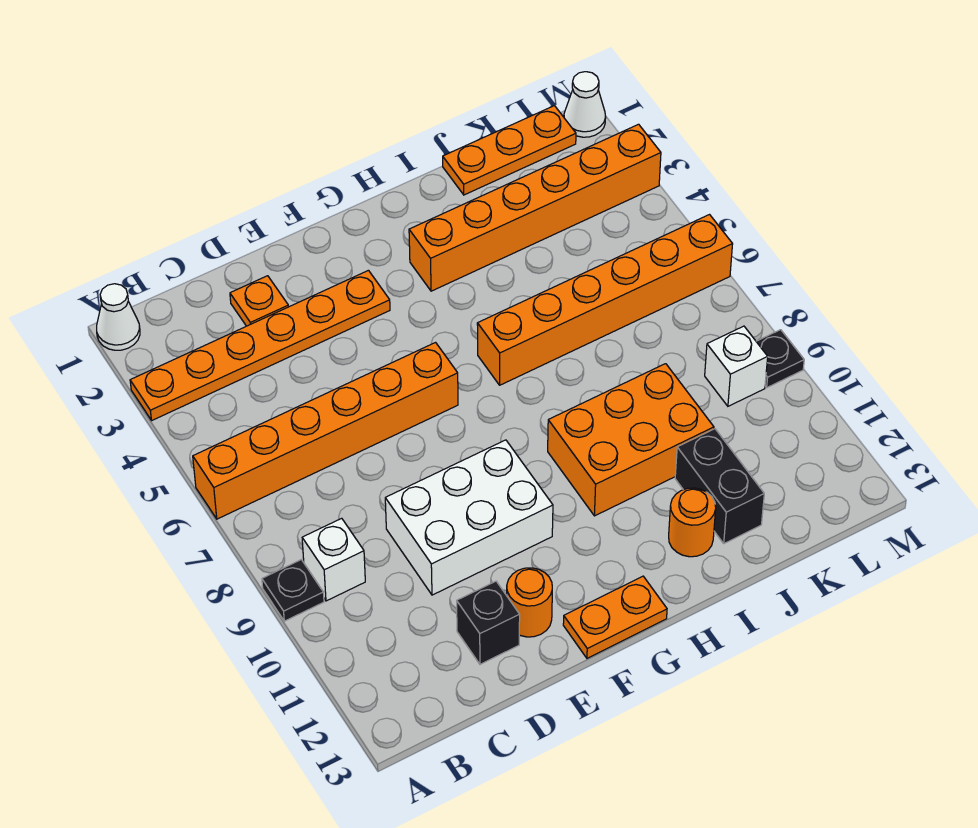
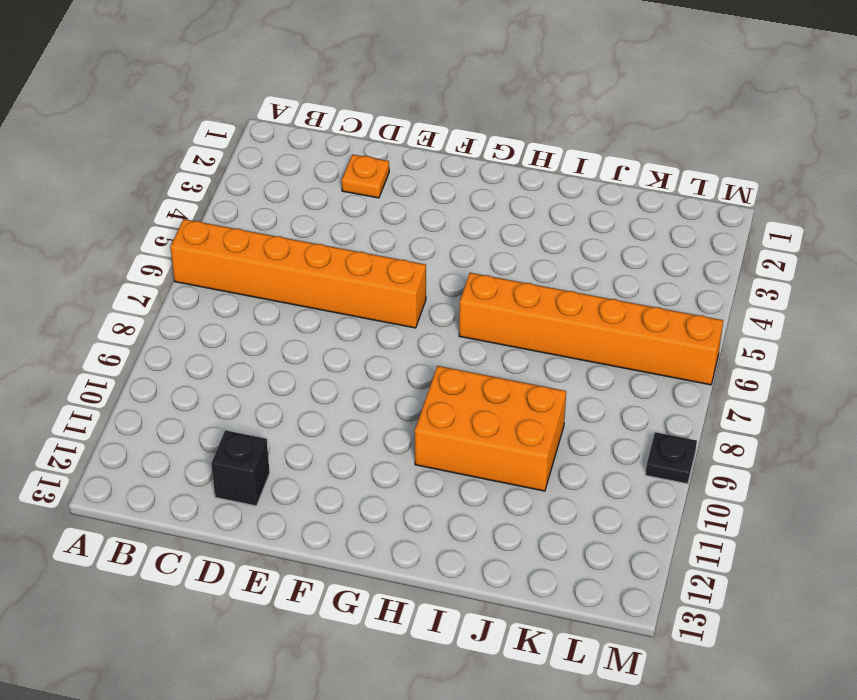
none -> white cone A1 level 1
none -> orange plate A3:F3 level 1
none -> black plate A9 level 1

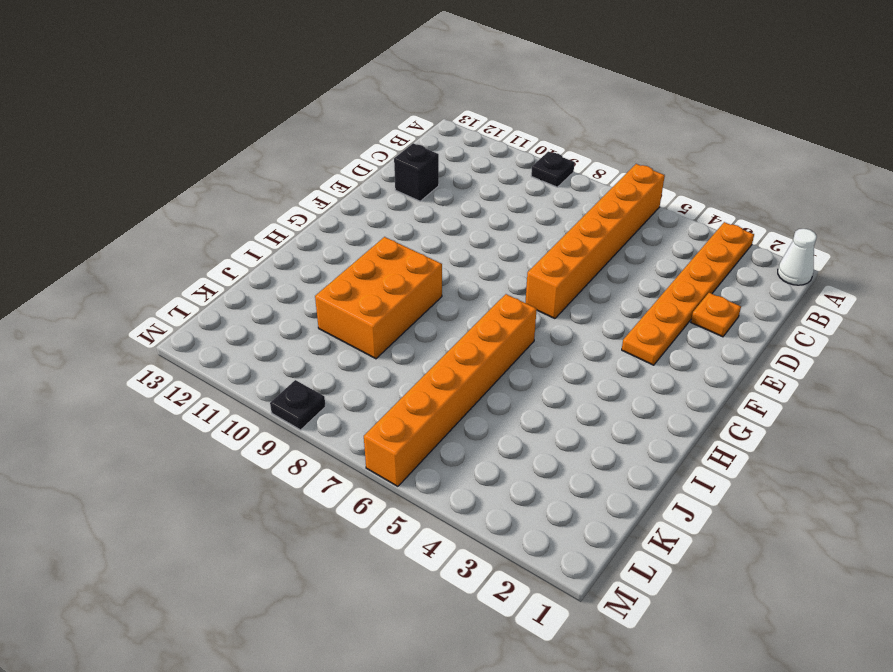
none -> white brick B9 level 1
none -> white brick D9:F10 level 1
none -> orange round brick E12 level 1

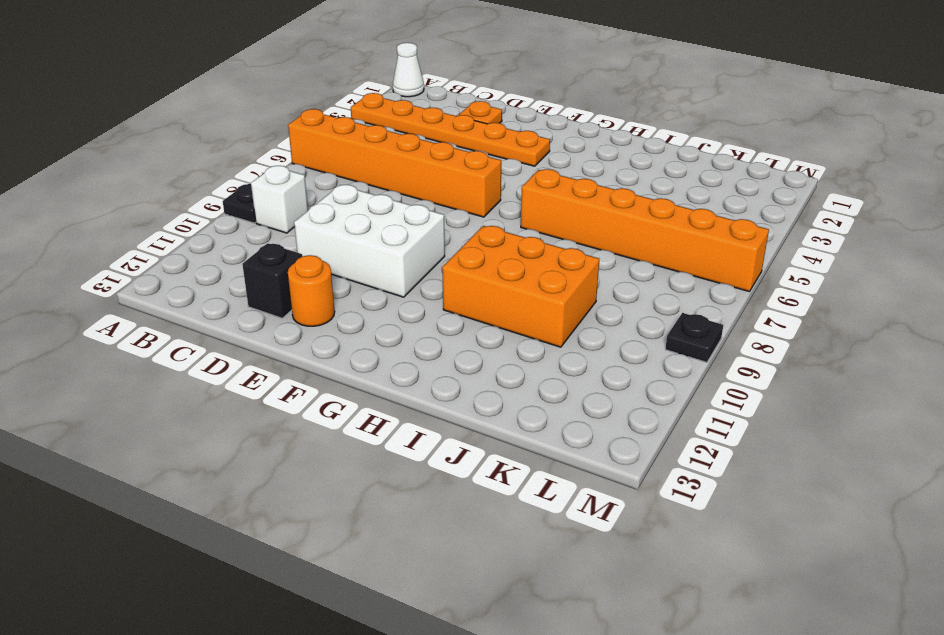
none -> orange plate F13:G13 level 1
none -> orange brick H3:M3 level 1
none -> orange round brick I12 level 1

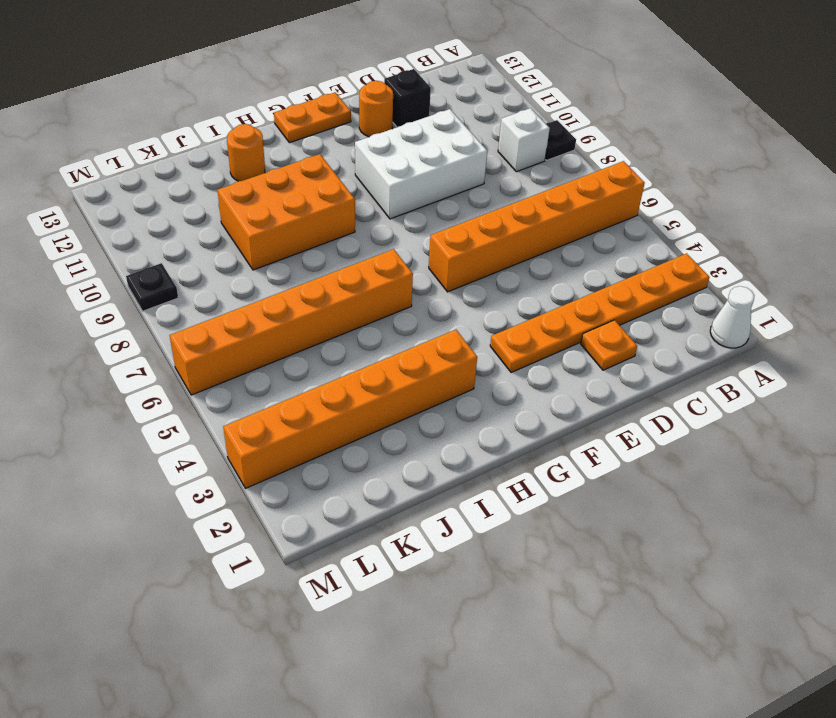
none -> orange plate J1:L1 level 1
none -> black brick J11:J12 level 1
none -> white brick L9 level 1

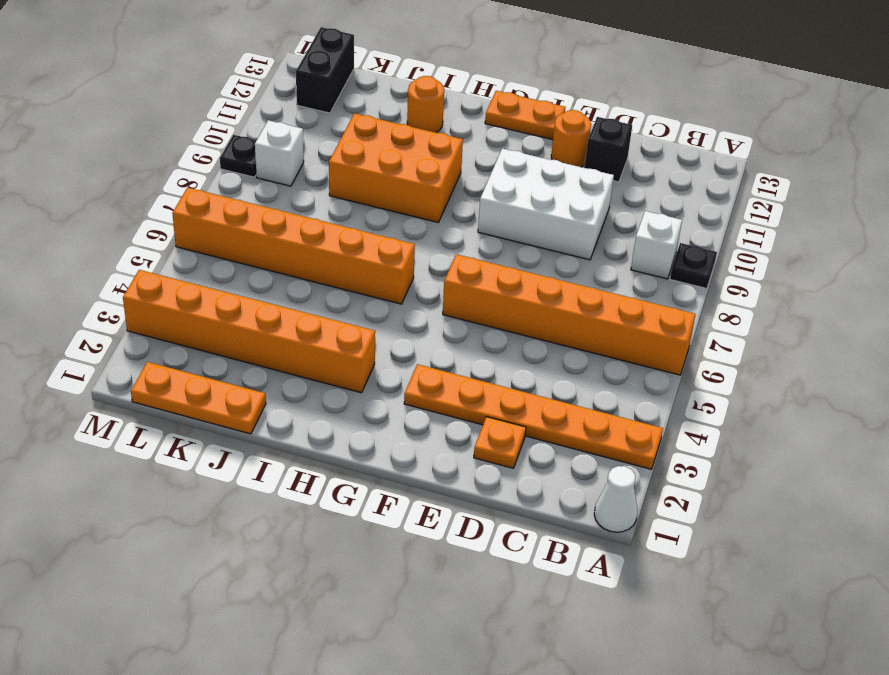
black brick L12:L13 level 1 -> black brick J11:J12 level 1
none -> white cone M1 level 1

